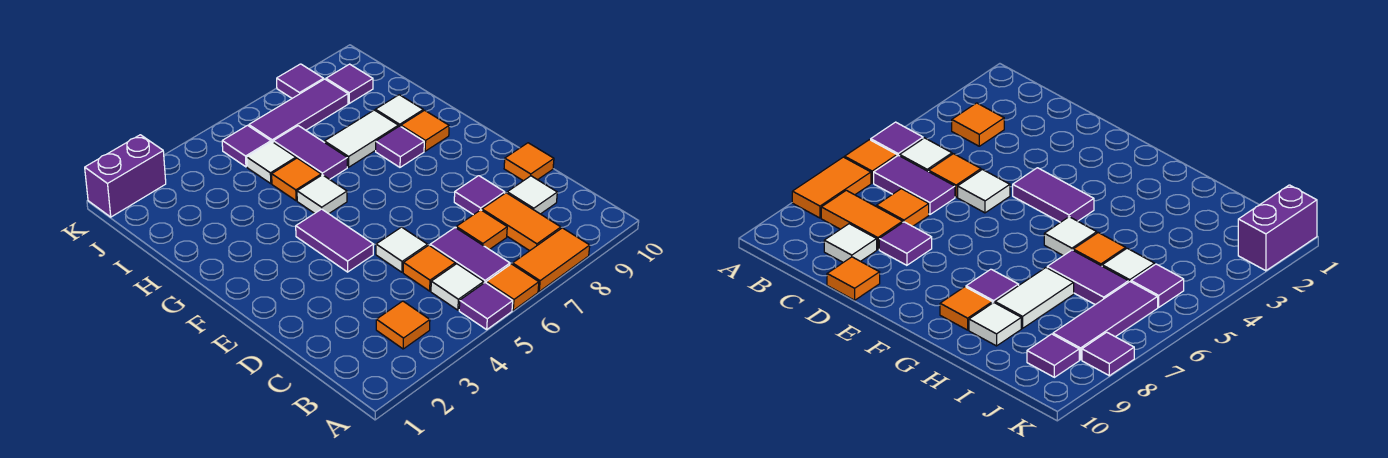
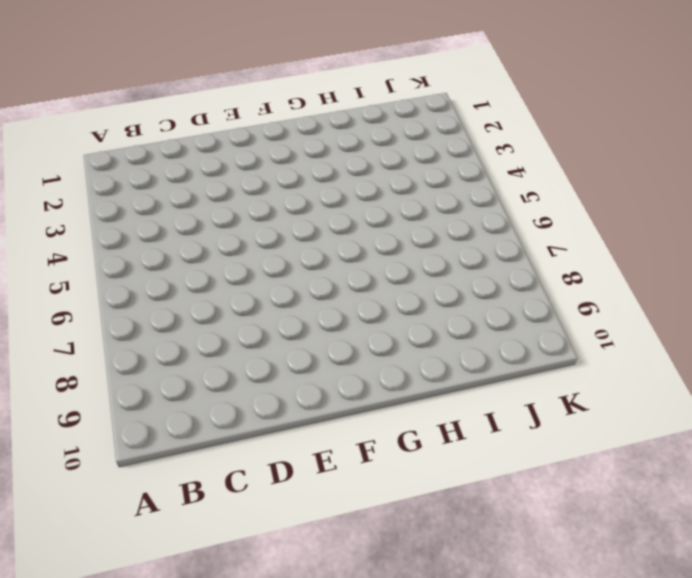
none -> purple tile A5 level 1
none -> orange tile A6 level 1
none -> orange tile A7:A8 level 1

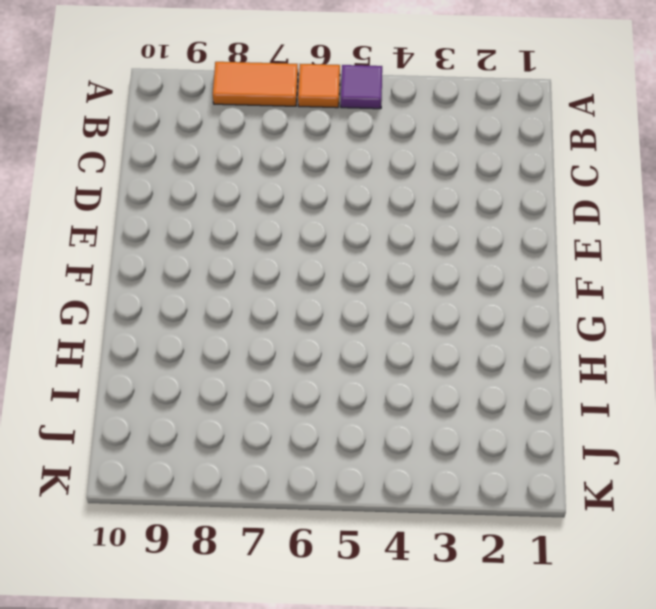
none -> orange tile B3 level 1
none -> white tile B5 level 1
none -> purple tile B6:C6 level 1

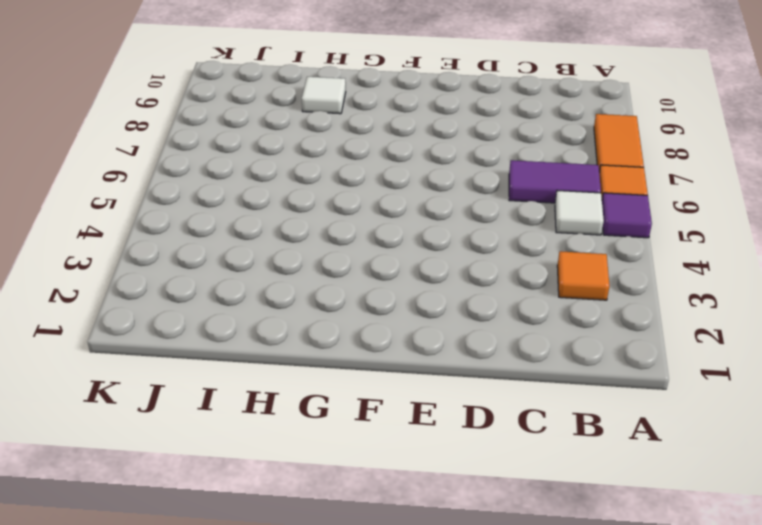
none -> orange tile B8:C8 level 1
none -> orange tile C5 level 1
none -> orange tile C7 level 1

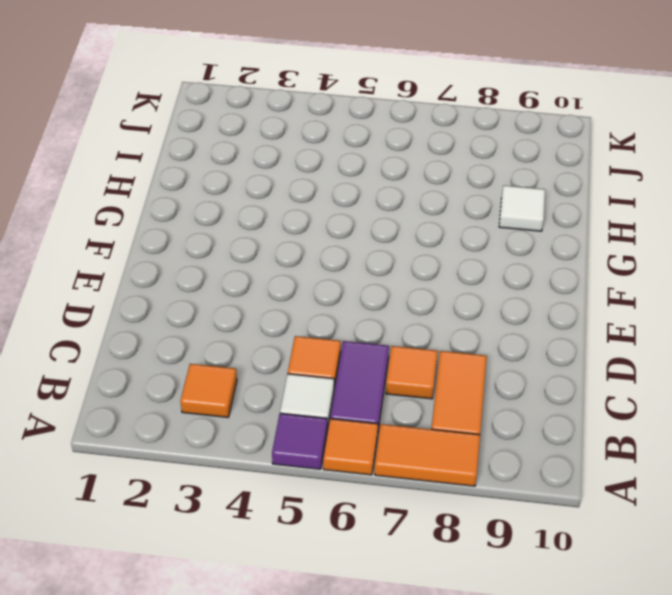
none -> white tile C9 level 1
none -> white tile D5 level 1
none -> purple tile D8 level 1

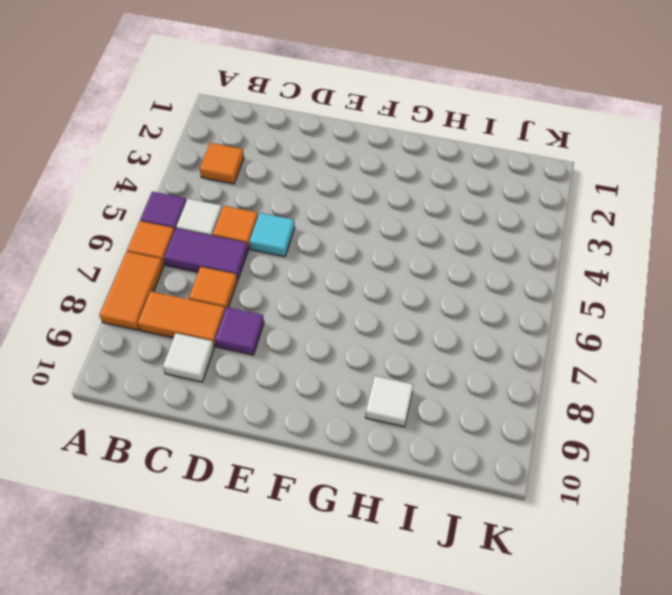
cyan tile D5 level 1 -> white tile D5 level 1
none -> orange tile D10 level 1
none -> purple tile E4:F4 level 1
none -> white tile G5 level 1

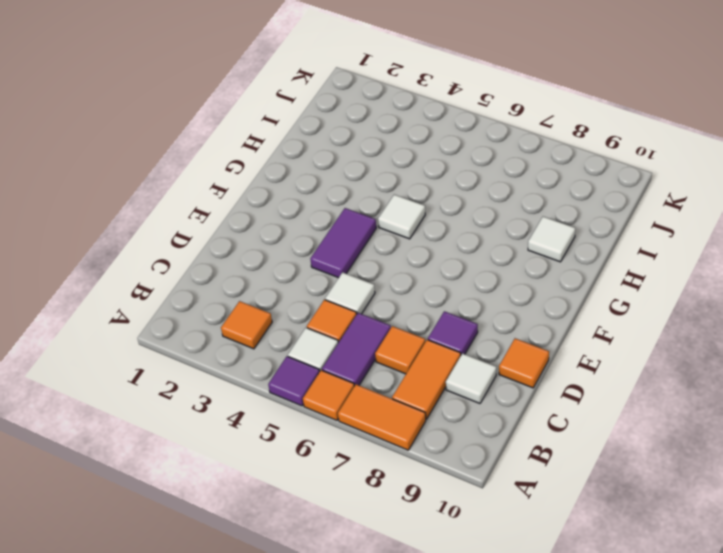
none -> purple tile G8 level 1
none -> orange tile G9 level 1
none -> orange tile H5 level 1

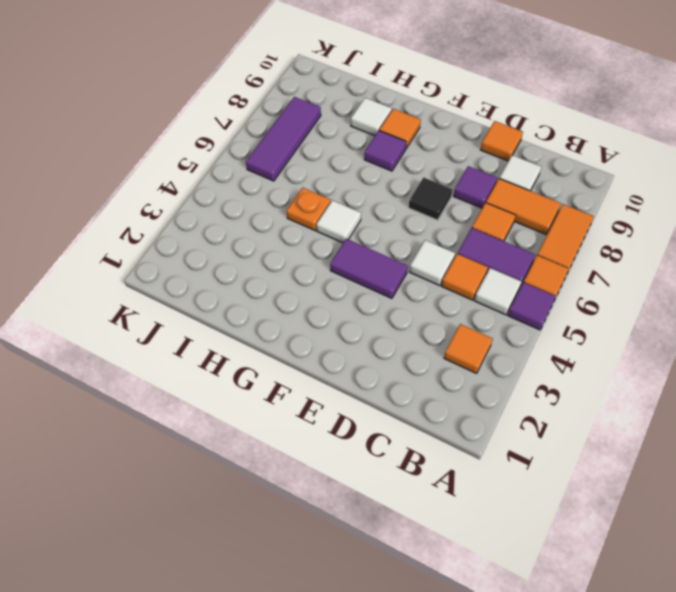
black tile E7 level 1 -> none
orange plate H5 level 1 -> orange tile H5 level 1
none -> purple tile H6:I6 level 1
none -> white tile H7:H8 level 1
none -> white tile I5 level 1

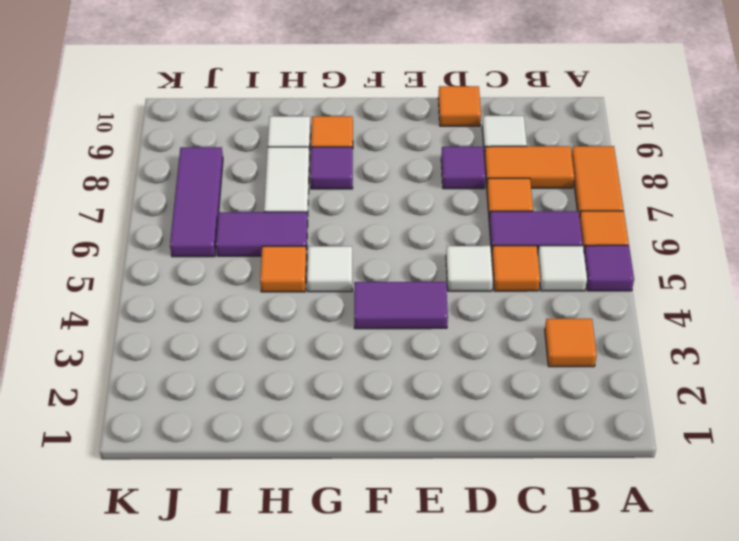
none -> white tile I5 level 1
none -> purple tile J5 level 1
none -> purple tile J9 level 1

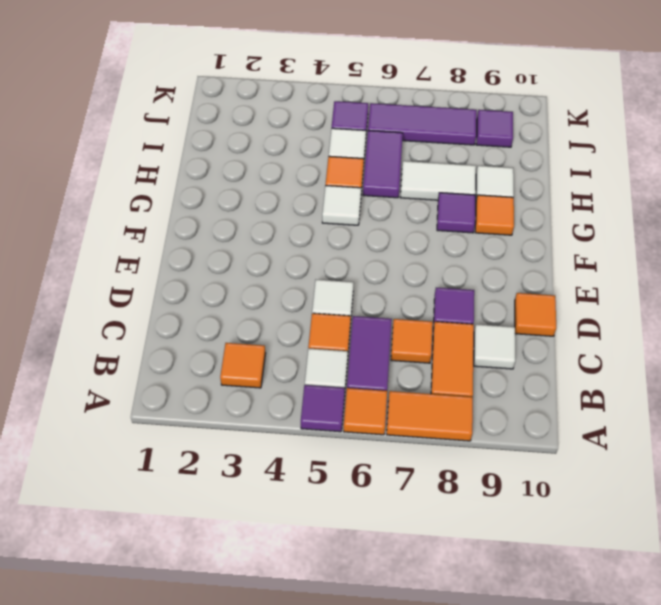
none -> purple tile E4:F4 level 1
none -> purple brick K1:K2 level 1
none -> purple tile K8 level 1

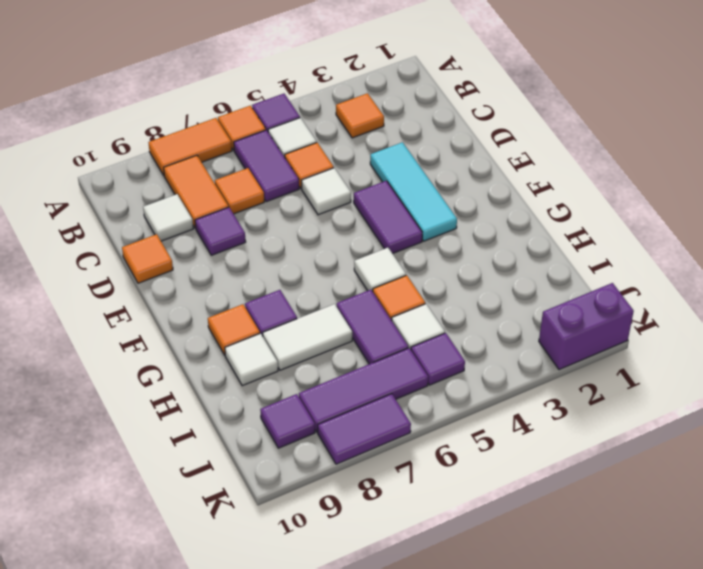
cyan tile D3:F3 level 1 -> none
purple tile K7:K8 level 1 -> purple tile K8 level 1

